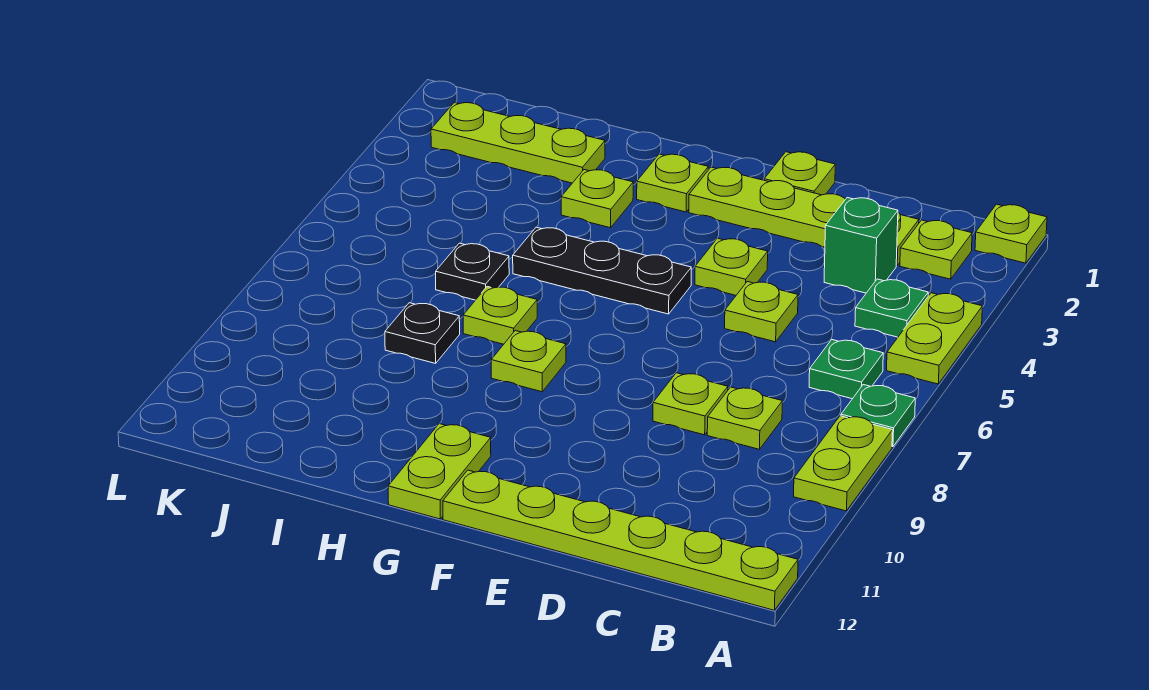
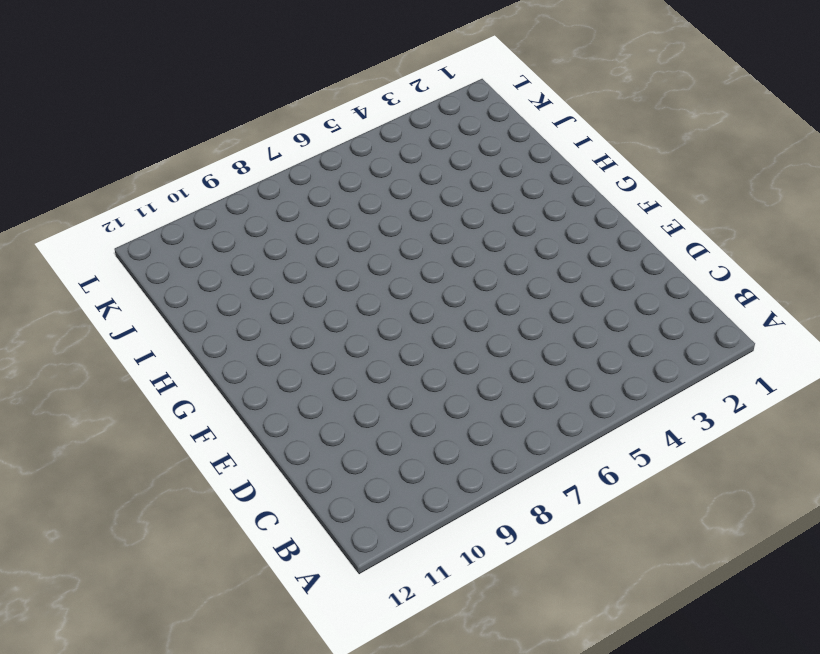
none -> lime plate A1 level 1
none -> lime plate A4:A5 level 1
none -> green plate A7 level 1

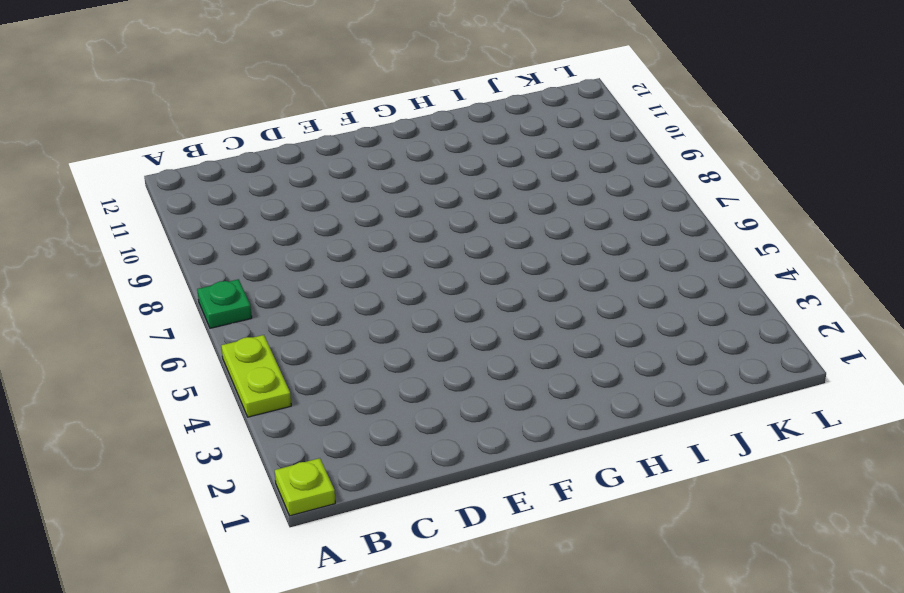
none -> lime plate A8:A9 level 1
none -> lime plate A12:F12 level 1
none -> lime plate B2 level 1

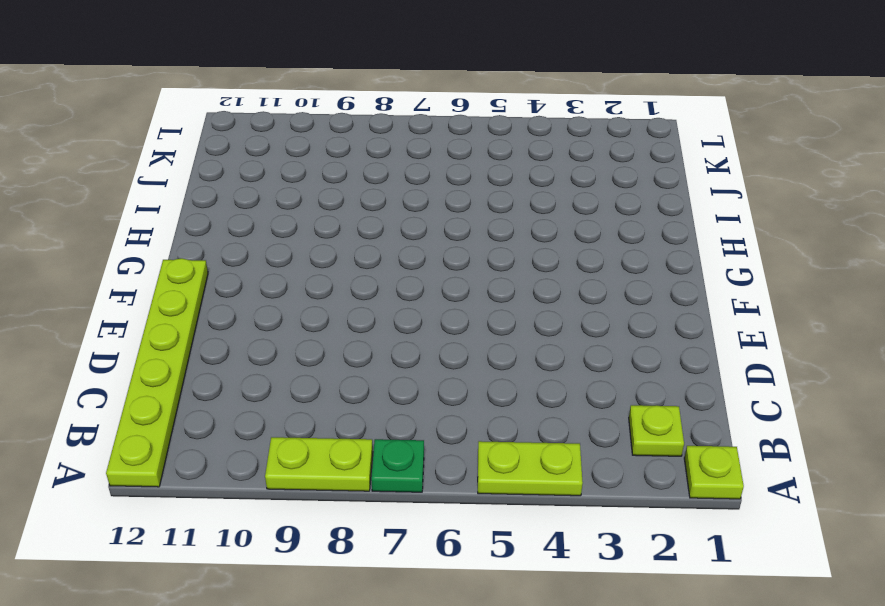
none -> green plate B4 level 1
none -> green plate B6 level 1
none -> lime plate C2:F2 level 1

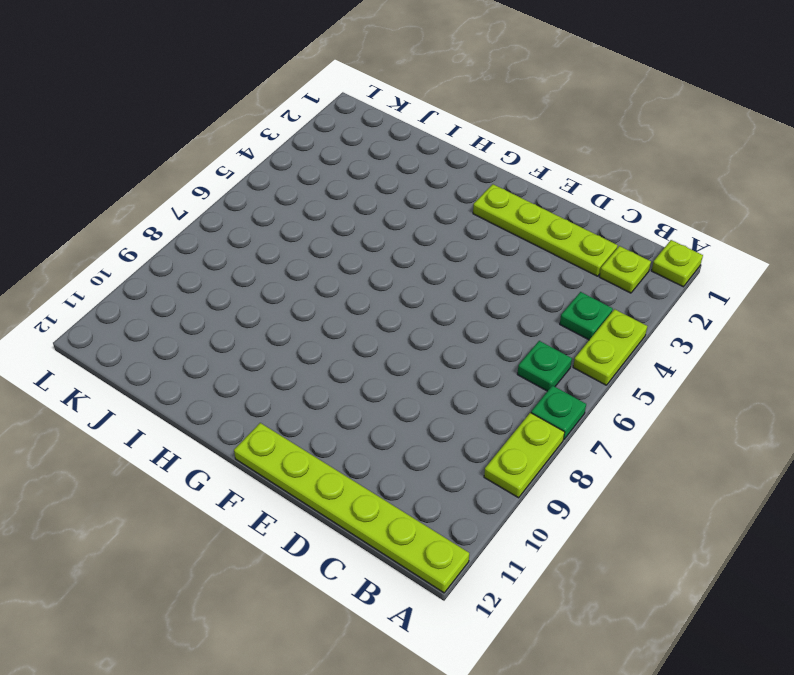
none -> green brick C3 level 1
none -> lime plate C8 level 1
none -> lime plate D5 level 1

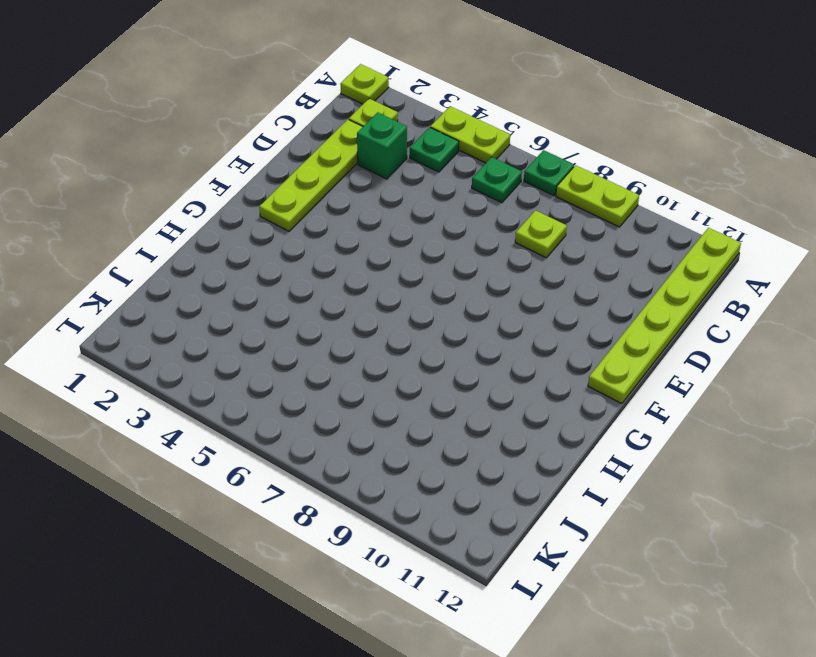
none -> lime plate D5 level 1
none -> lime plate D8 level 1
none -> lime plate E1 level 1

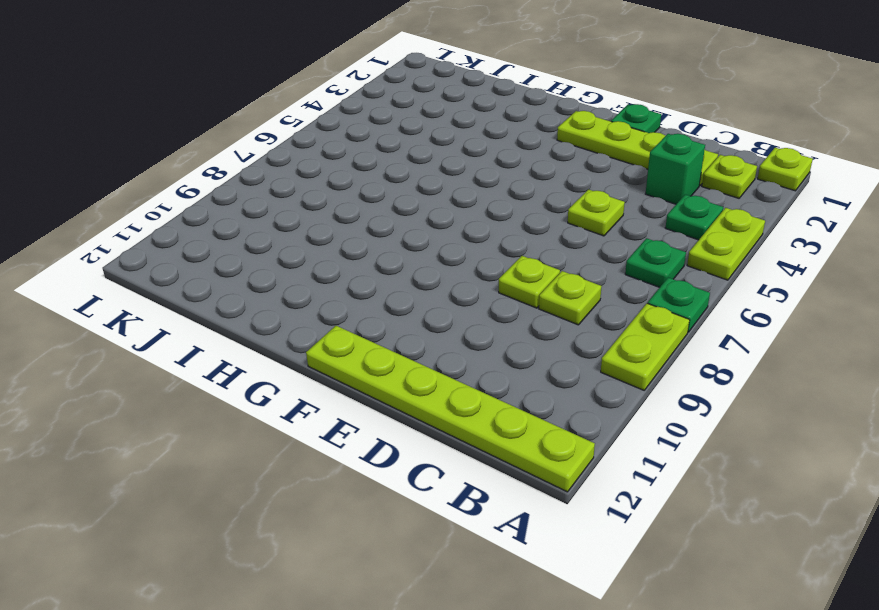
green plate E1 level 1 -> lime plate E1 level 1
none -> lime plate E4 level 1
none -> black plate F5:H5 level 1
none -> lime plate G2 level 1

